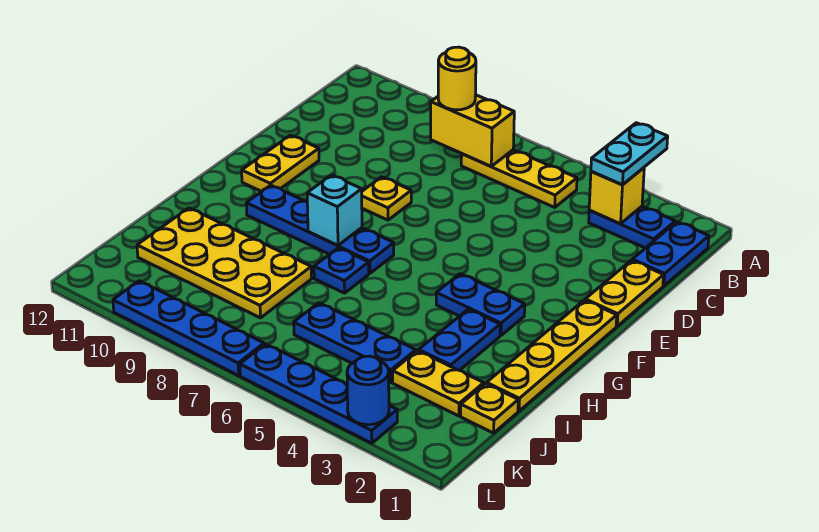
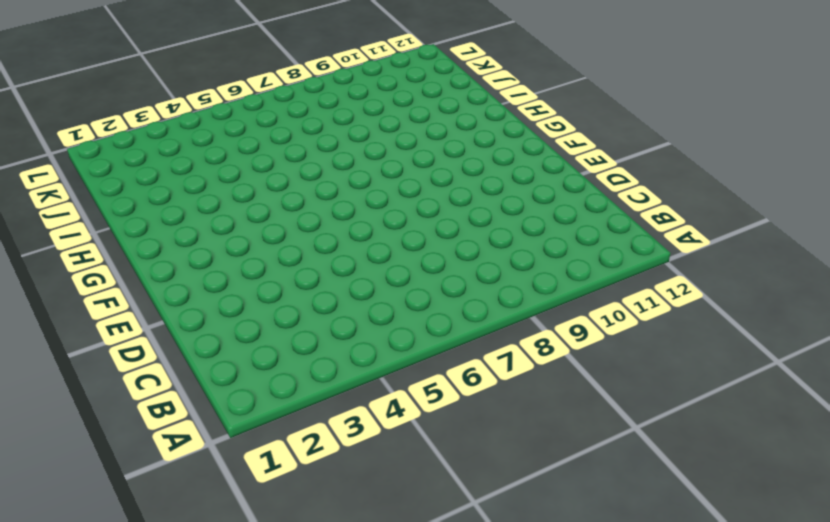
none -> blue plate B1:C1 level 1
none -> blue plate B2:B3 level 1
none -> yellow plate B5:B7 level 1

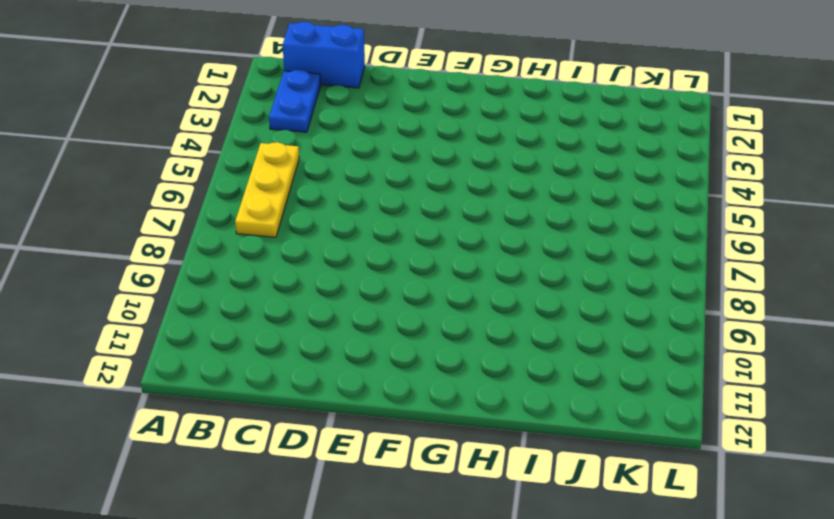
blue brick B1:C1 level 1 -> blue plate B1:C1 level 1
none -> yellow plate D1:E1 level 1
none -> yellow plate E8 level 1
none -> yellow plate E11:F11 level 1

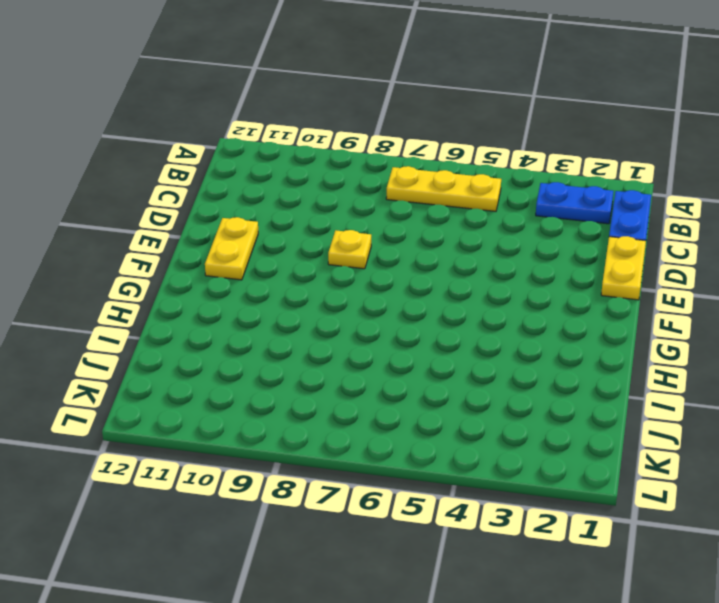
none -> yellow plate F1:I1 level 1
none -> blue plate G3:G4 level 1
none -> blue plate G7:G10 level 1

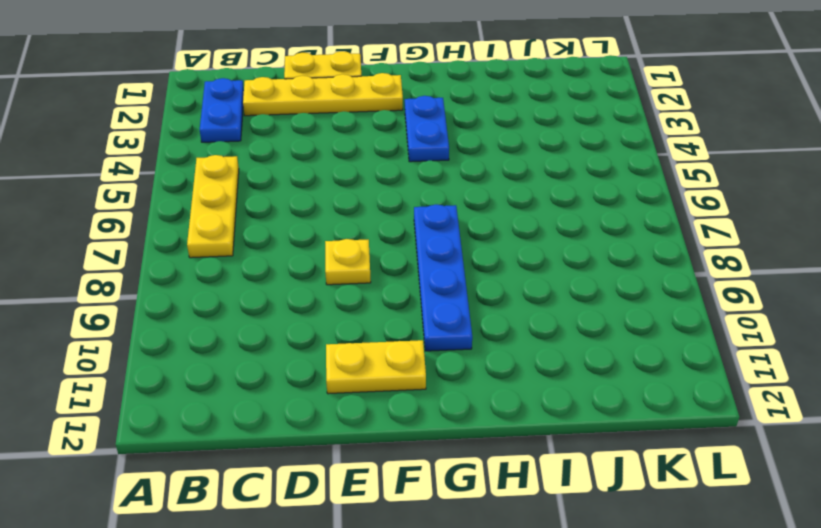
yellow plate C2:F2 level 1 -> yellow plate F1:I1 level 1
none -> blue plate B1:C1 level 1
none -> blue plate H3:I3 level 1
none -> blue plate H7 level 1

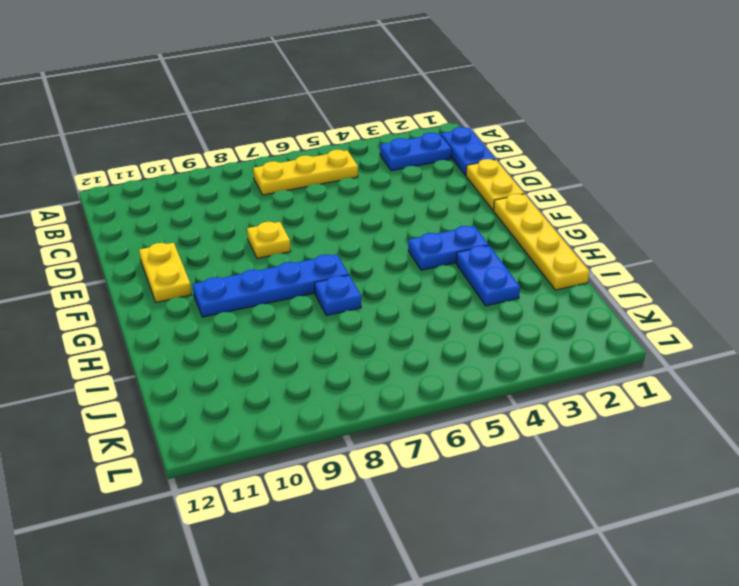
none -> yellow plate I8:J11 level 1
none -> yellow plate J1 level 1
none -> yellow plate J2:J3 level 1

